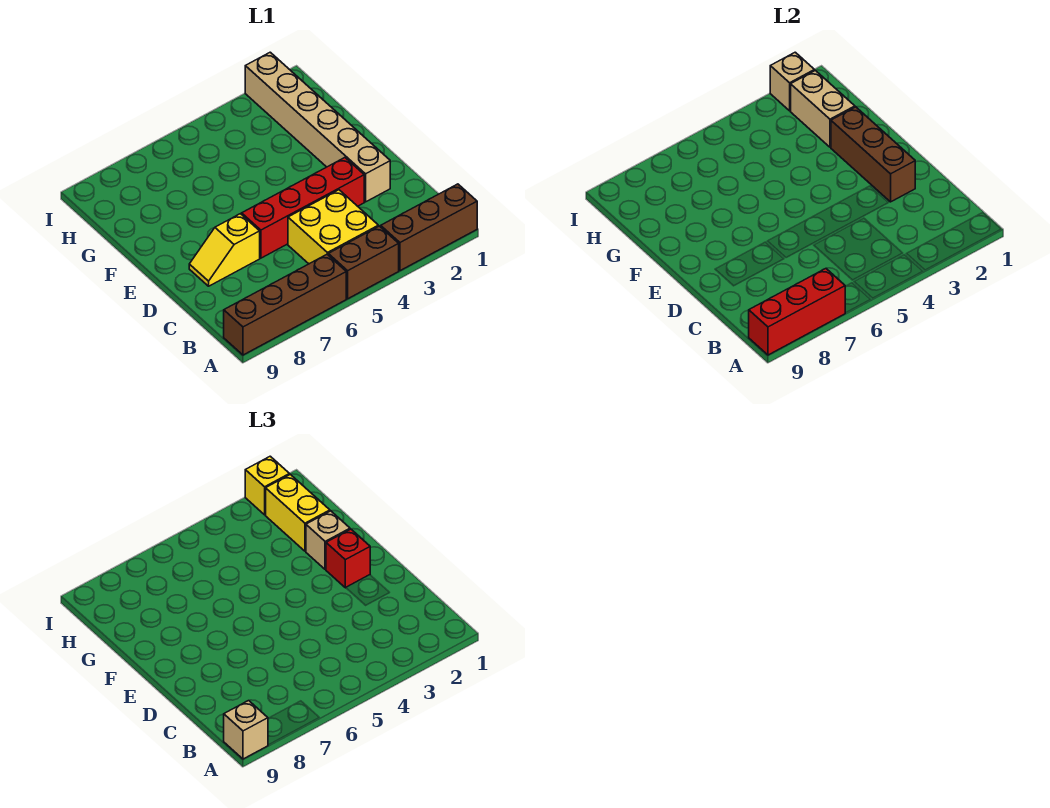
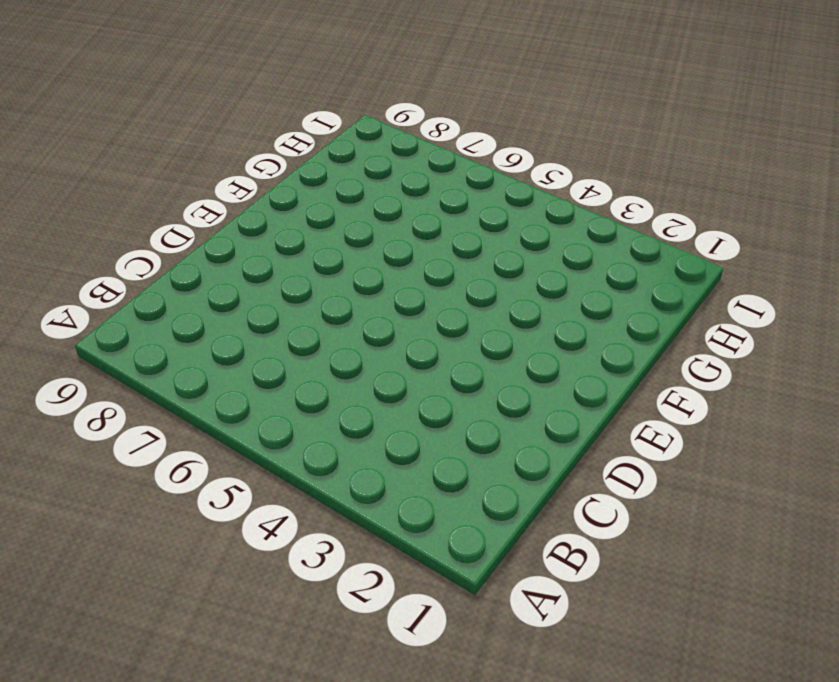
none -> brown brick A1:A3 level 1
none -> brown brick A4:A5 level 1
none -> brown brick A6:A9 level 1

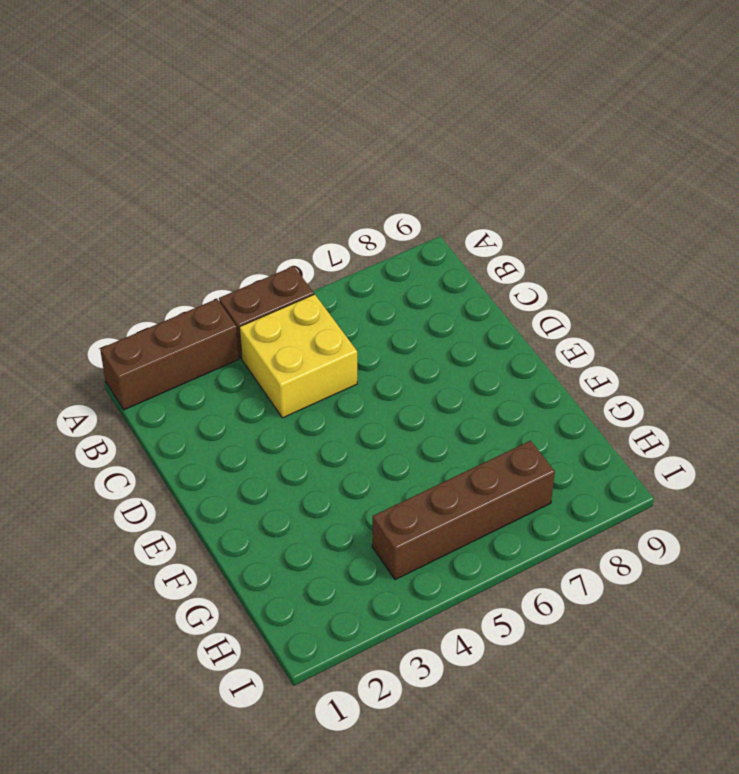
brown brick H4:H7 level 1 -> brown brick A6:A9 level 1
none -> tan brick D2:I2 level 1
none -> red brick D3:D6 level 1
none -> yellow slope D7:D8 level 1 top 7

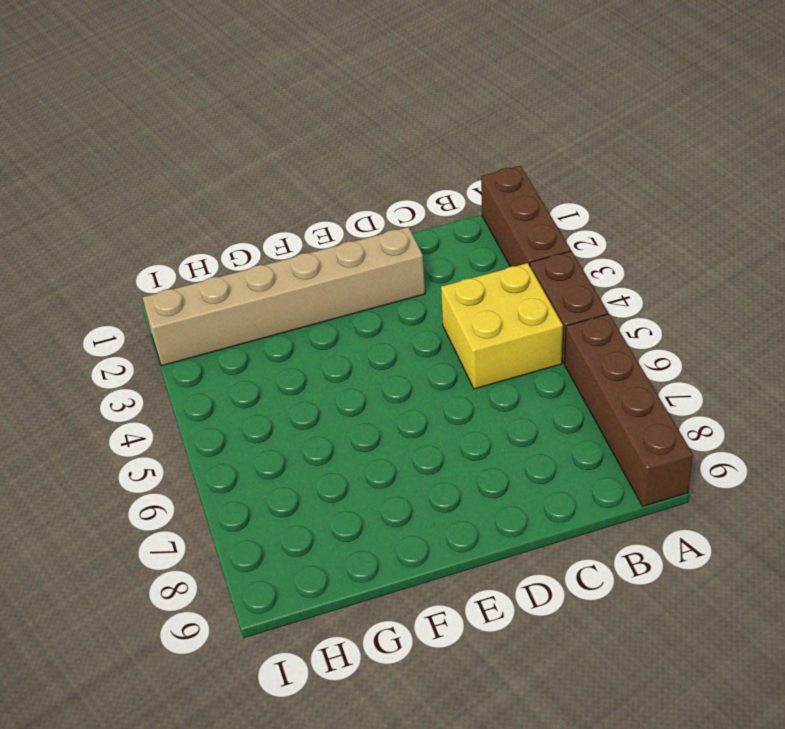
none -> red brick D3:D6 level 1
none -> yellow slope D7:D8 level 1 top 7
none -> red brick A7:A9 level 2

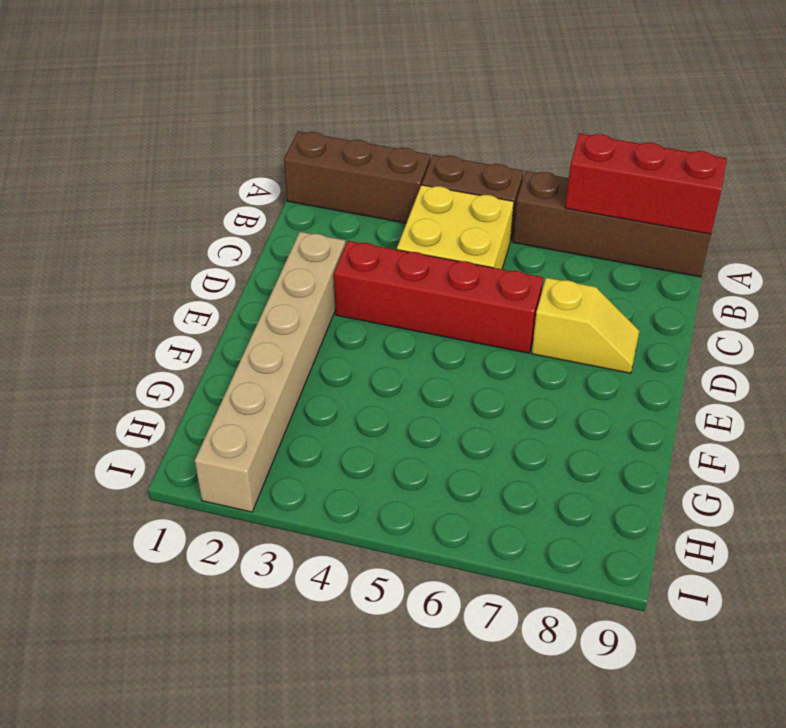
none -> brown brick D2:F2 level 2
none -> tan brick G2:H2 level 2
none -> tan brick I2 level 2

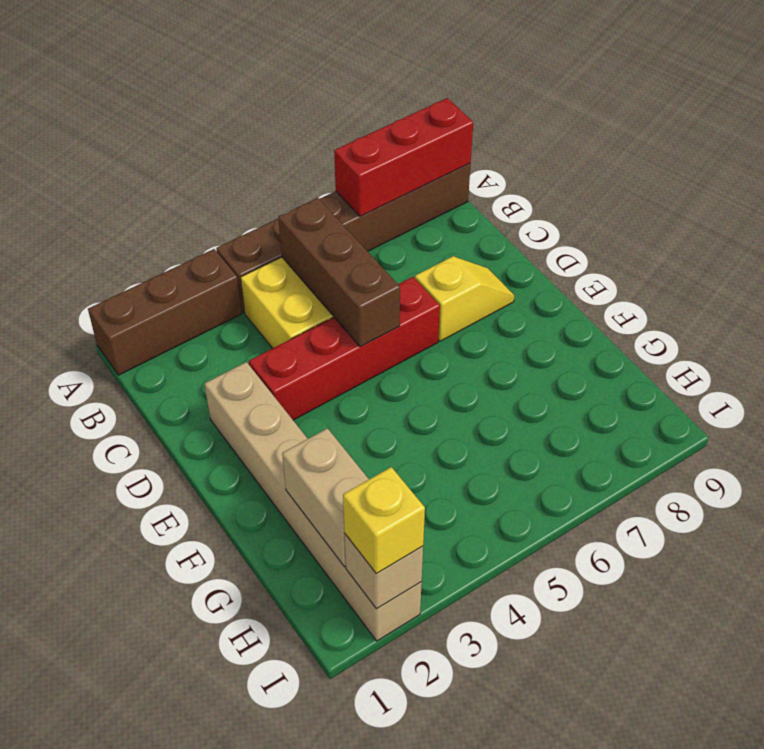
brown brick B5:D5 level 2 -> brown brick D2:F2 level 2
none -> tan brick A9 level 3
none -> red brick E2 level 3
none -> tan brick F2 level 3

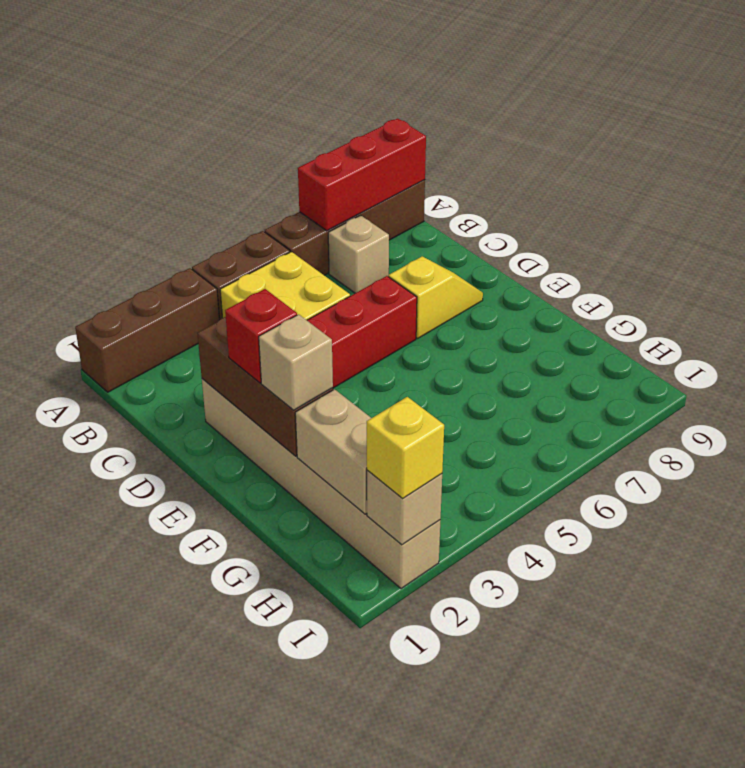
tan brick B7 level 1 -> tan brick A9 level 3
none -> yellow brick G2:H2 level 3

